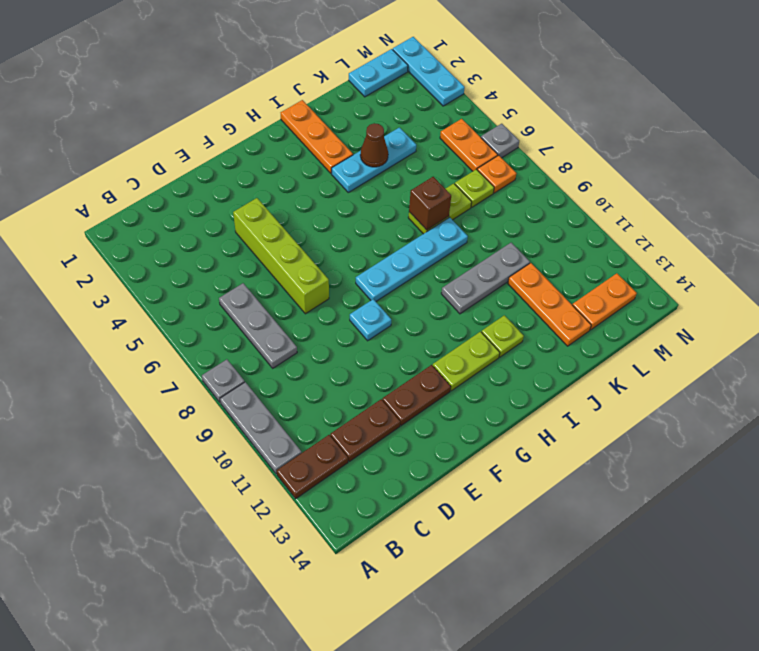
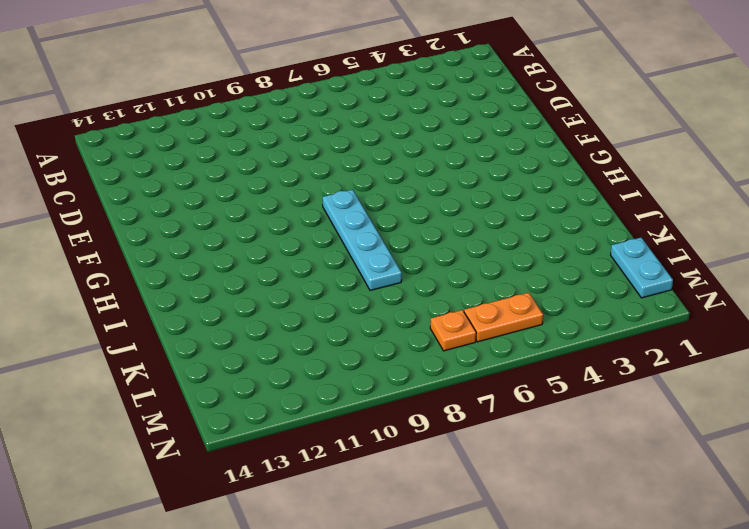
none -> grey plate A8 level 1
none -> grey plate A9:A11 level 1
none -> brown plate A12:B12 level 1

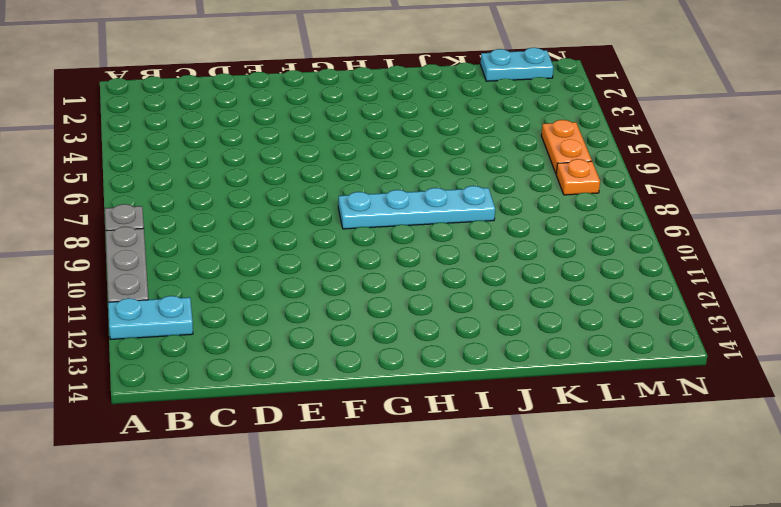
cyan plate A12:B12 level 1 -> brown plate A12:B12 level 1
none -> grey plate C6:C8 level 1
none -> brown plate C12:D12 level 1
none -> lime brick E4:E7 level 1

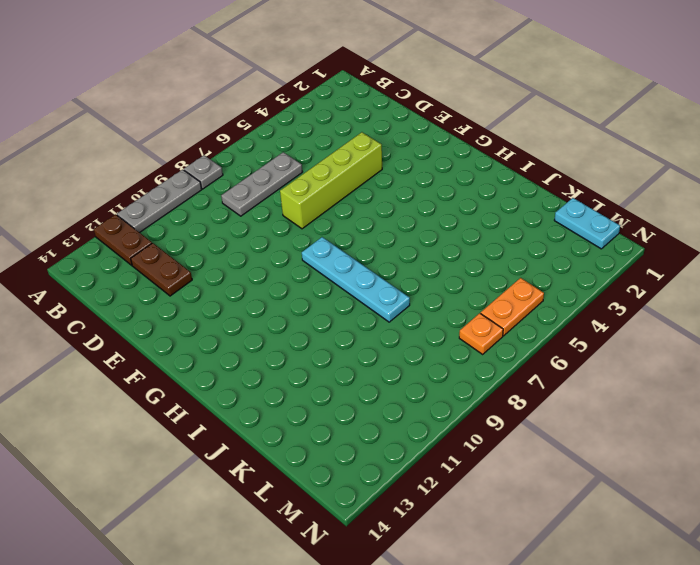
none -> brown plate E12:F12 level 1
none -> cyan plate F9 level 1
none -> lime plate G12:H12 level 1

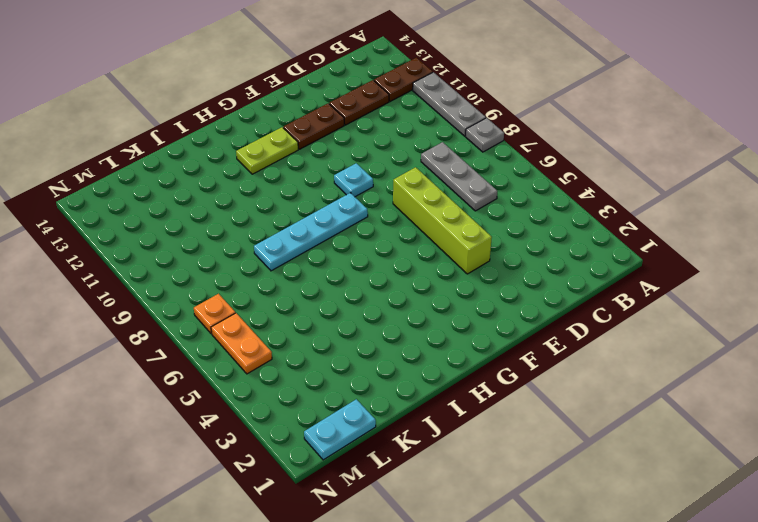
none -> orange plate I1:I3 level 1
none -> cyan plate I4:K4 level 1
none -> grey plate I10:K10 level 1

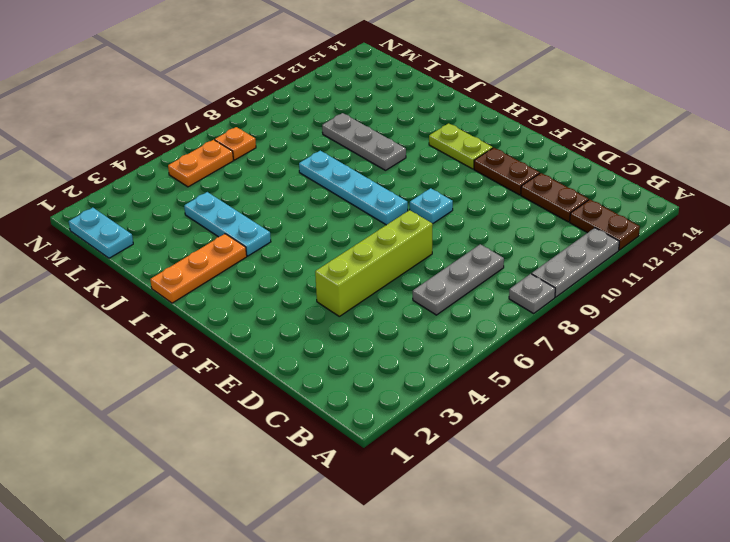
none -> lime plate I12 level 1
none -> lime plate J7:K7 level 1
none -> orange plate K11:K13 level 1

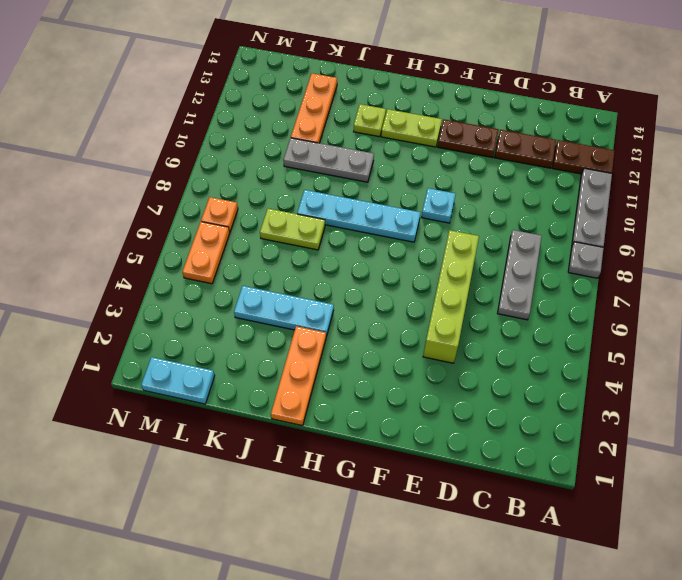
none -> lime plate L7 level 1
none -> orange plate L13:M13 level 1
none -> cyan plate N1:N3 level 1

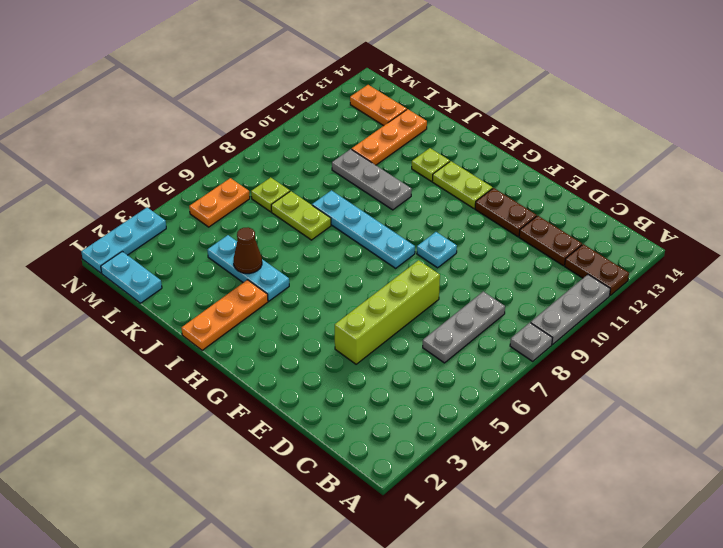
none -> orange plate M7 level 1
none -> grey plate N6 level 1
none -> brown brick J7 level 2

